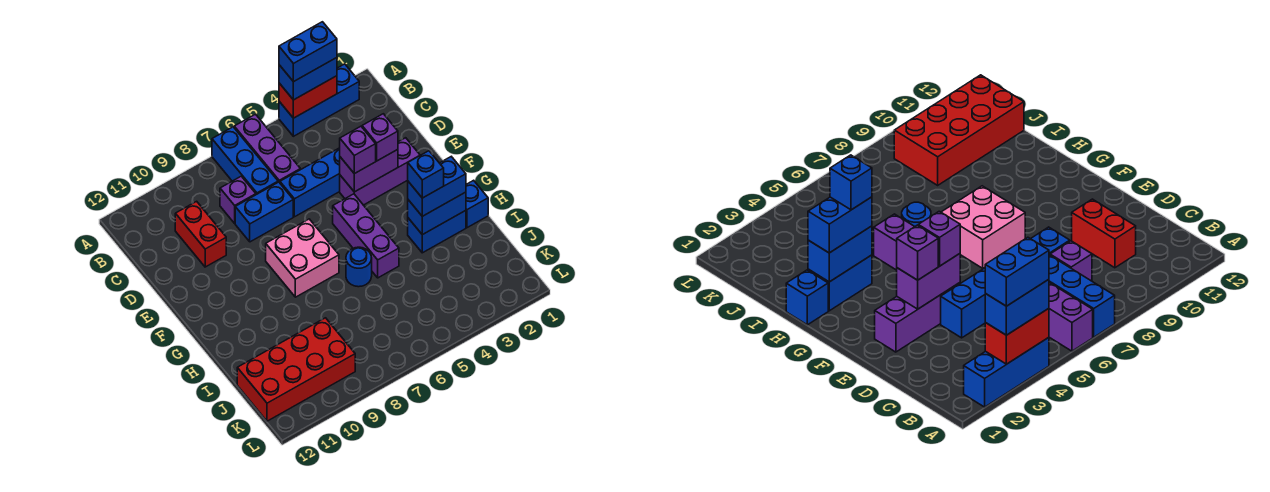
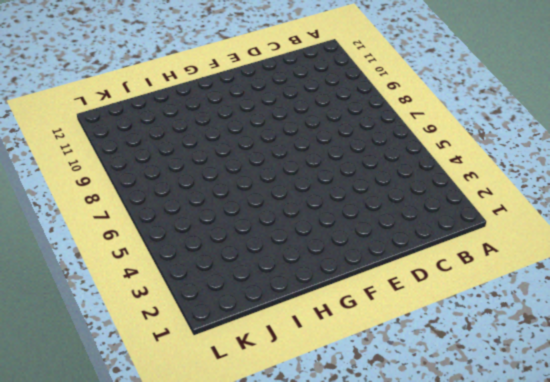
none -> blue brick A2:A4 level 1
none -> purple brick A6:C6 level 1
none -> blue brick A7:C7 level 1

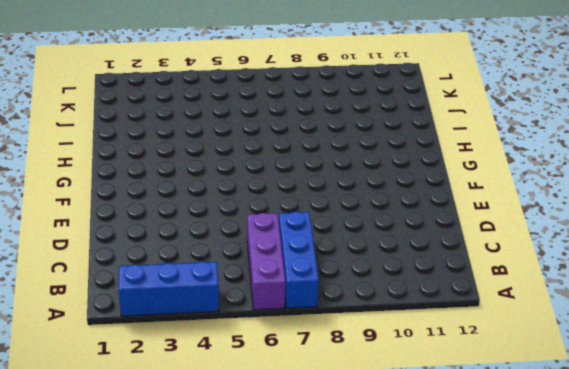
none -> purple brick C8 level 1
none -> red brick C10:D10 level 1
none -> blue brick D4:D6 level 1

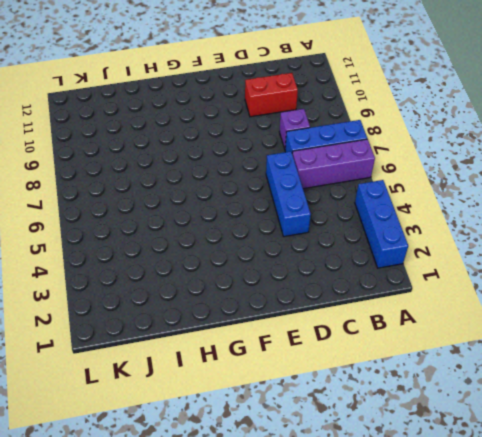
none -> blue brick D7:D8 level 1
none -> purple brick E2:E4 level 1
none -> purple brick F5:H5 level 1

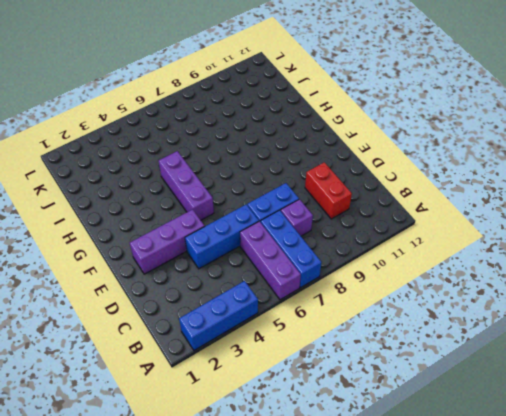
none -> pink brick F7:G8 level 1
none -> blue brick H1 level 1
none -> blue brick H2:H3 level 1

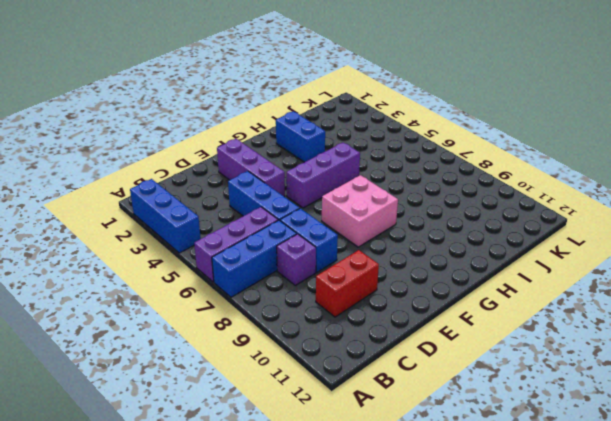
none -> blue brick H1 level 1
none -> blue round brick H6 level 1
none -> red brick J9:K12 level 1

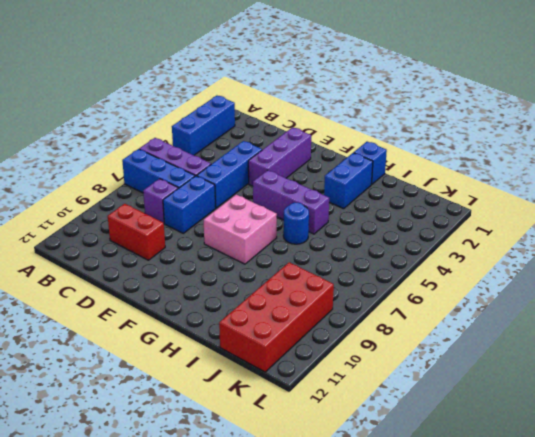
none -> red brick A3:A4 level 2
none -> purple brick E3:E4 level 2
none -> blue brick H2:H3 level 2

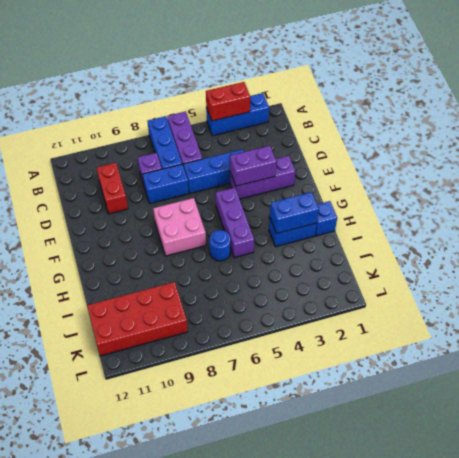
none -> blue brick A3:A4 level 3
none -> purple brick E3 level 3
none -> purple brick E4 level 3

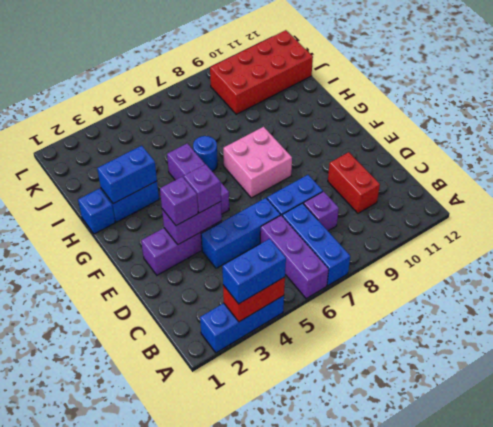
none -> blue brick H2:H3 level 3
none -> blue brick A3:A4 level 4
none -> blue brick H3 level 4

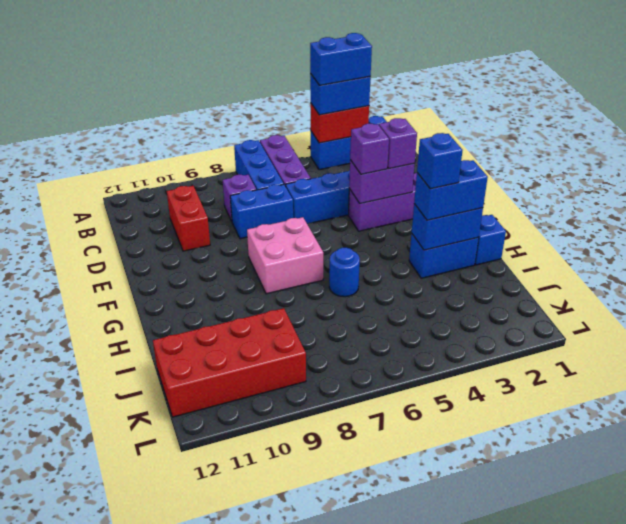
none -> purple brick F5:H5 level 1

